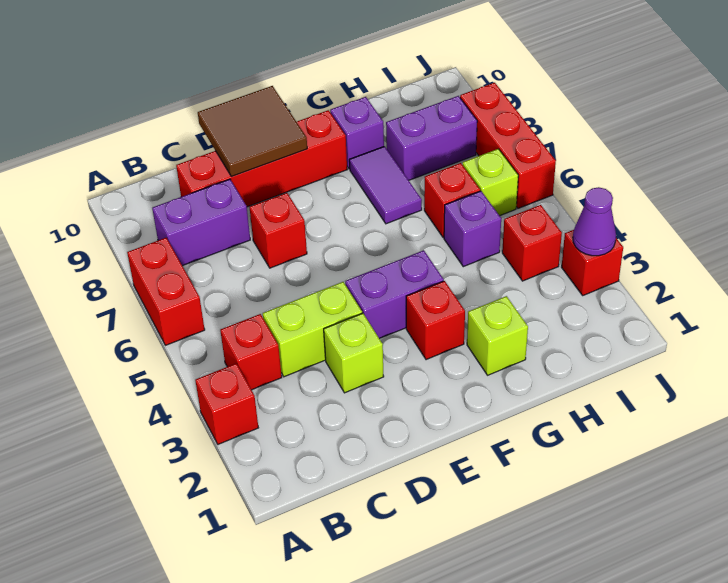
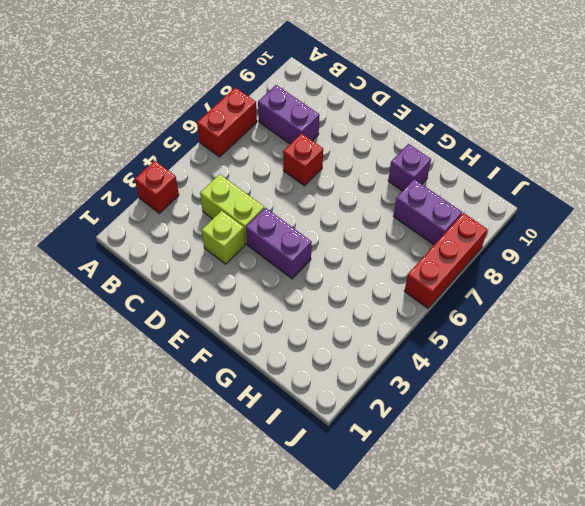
none -> red brick B4 level 1
none -> red brick C9:F9 level 1
none -> red brick F3 level 1

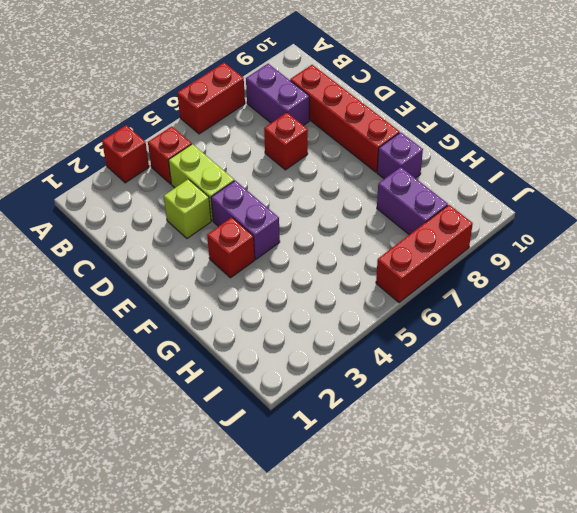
none -> lime brick G2 level 1
none -> purple tile G7:G8 level 1
none -> purple brick H5 level 1

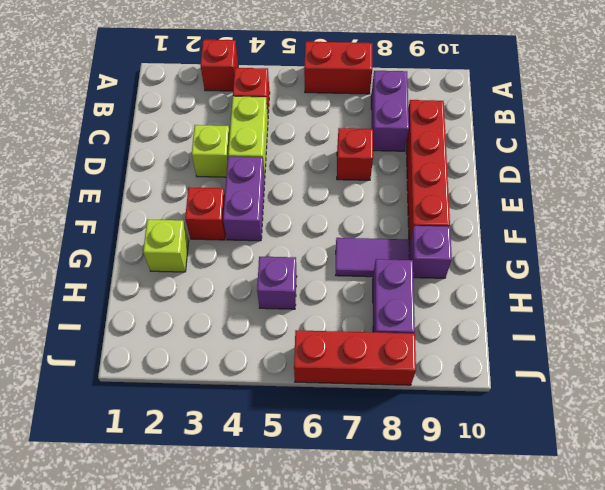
none -> red brick H6 level 1
none -> red brick I4 level 1
none -> lime brick I6 level 1

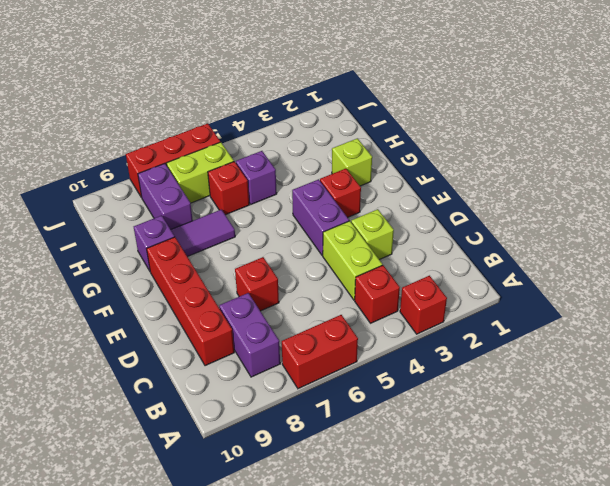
lime brick I6:I7 level 1 -> lime brick I6 level 1
none -> red brick I4 level 1
none -> red brick J3 level 1
none -> brown tile D9:E10 level 2

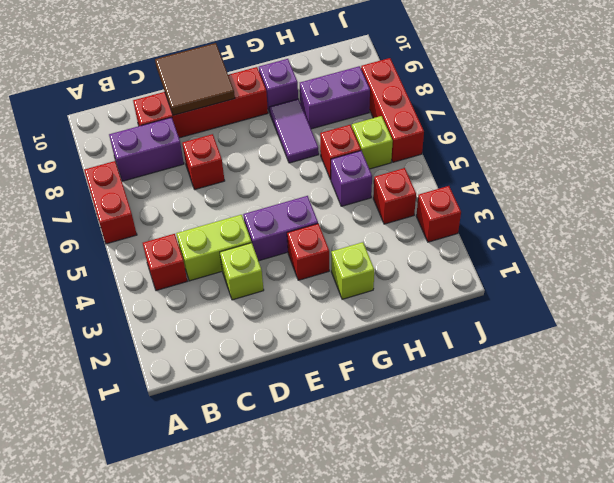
none -> red brick A3 level 1
none -> purple cone J3 level 2

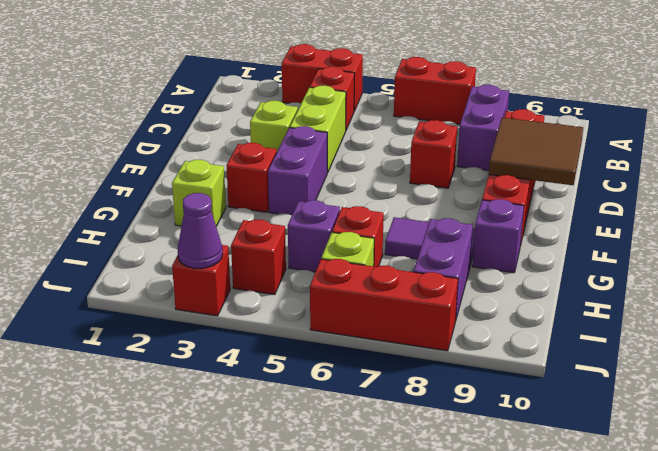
red brick A3:A4 level 1 -> red brick A3 level 1

